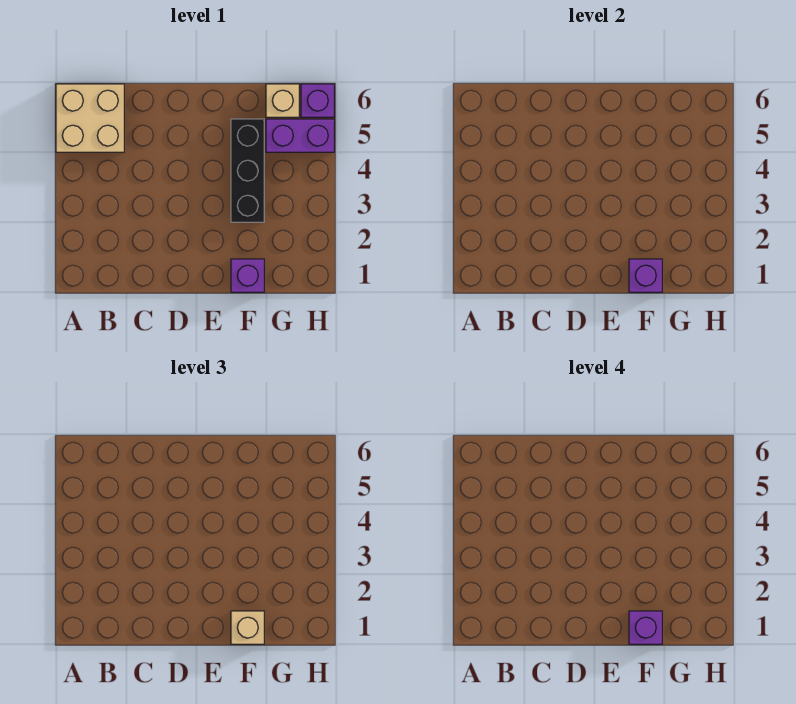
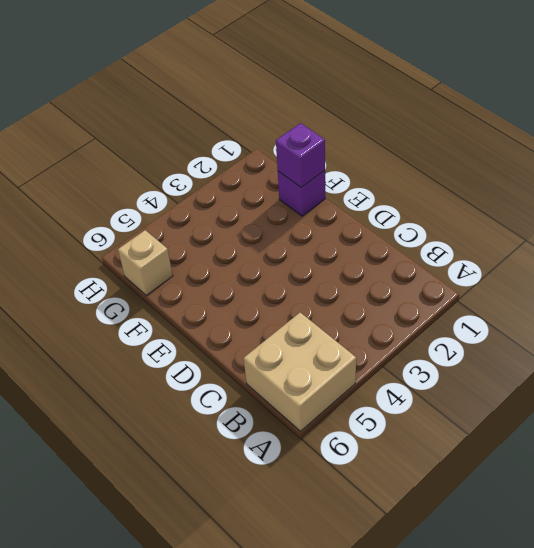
none -> black brick F3:F5 level 1
none -> purple brick G5:H5 level 1

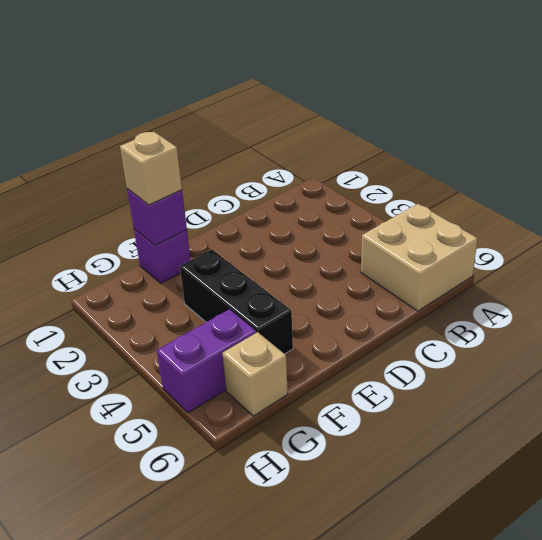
none -> purple brick H6 level 1
none -> purple brick F1 level 4

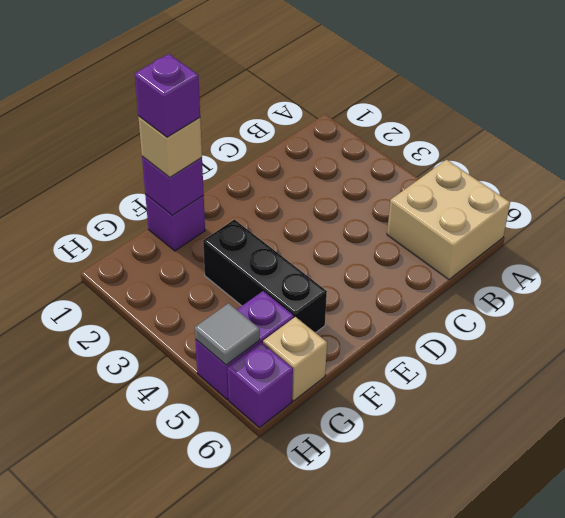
grey tile H5 level 2 -> none

